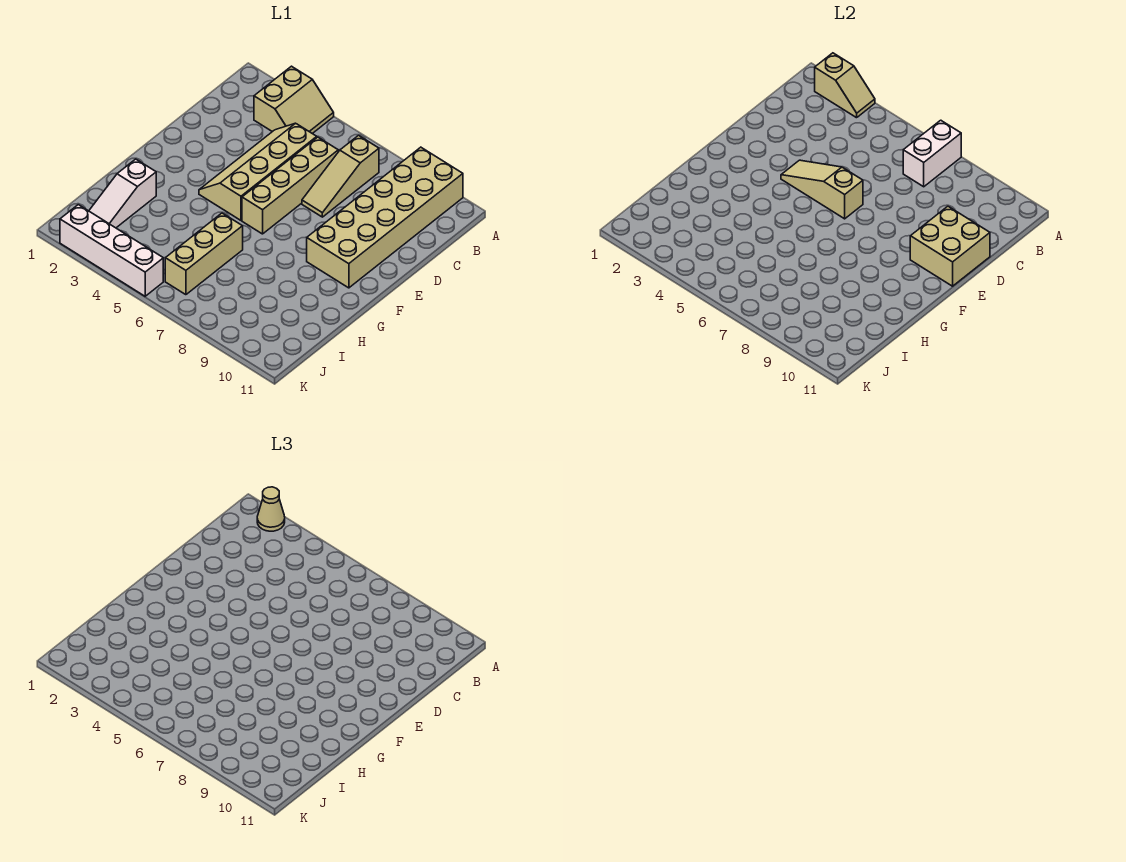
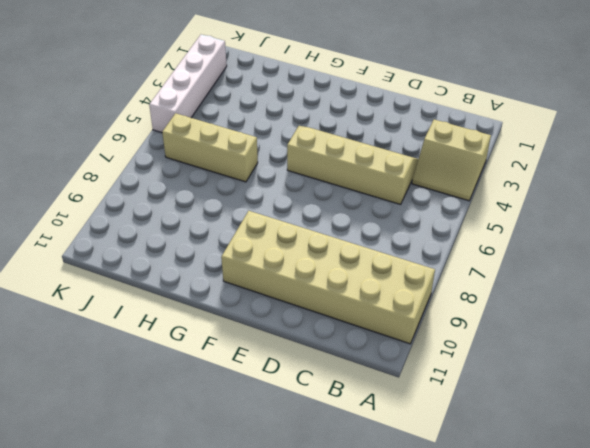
none -> tan slope B7:D7 level 1 top B
none -> tan brick C6:F6 level 1
none -> white slope H2:J2 level 1 top H

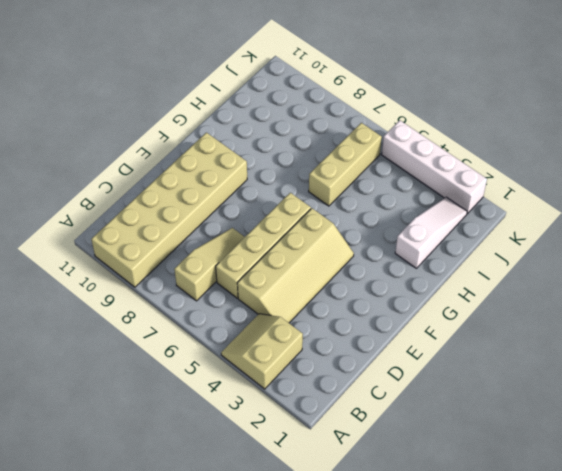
none -> tan slope A2:A3 level 2 top 2
none -> white brick A7:B7 level 2
none -> tan brick D10:E11 level 2

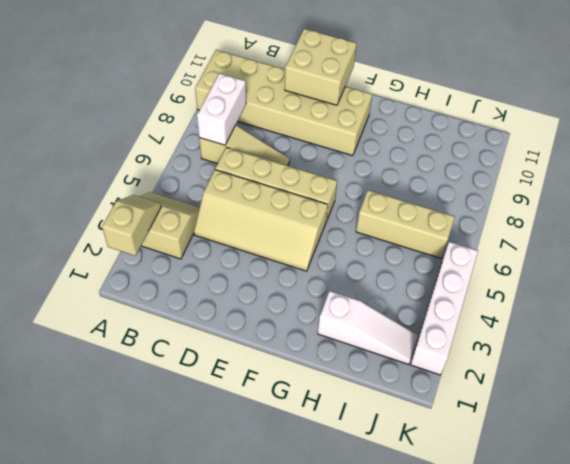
white brick B7:B8 level 2 -> white brick A7:B7 level 2
none -> tan slope E4:E6 level 2 top 6
none -> tan cone A2 level 3

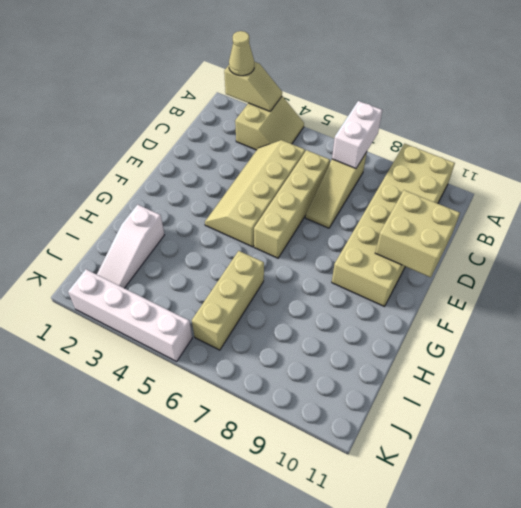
none -> tan slope E4:E6 level 2 top 6

